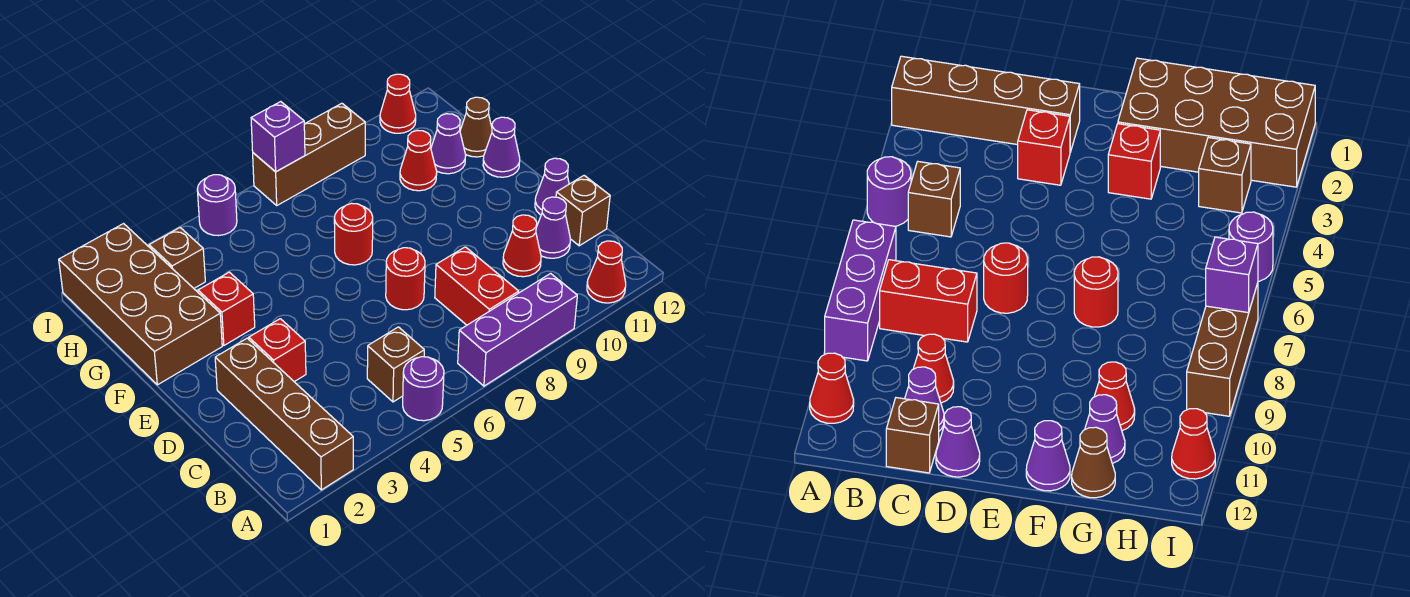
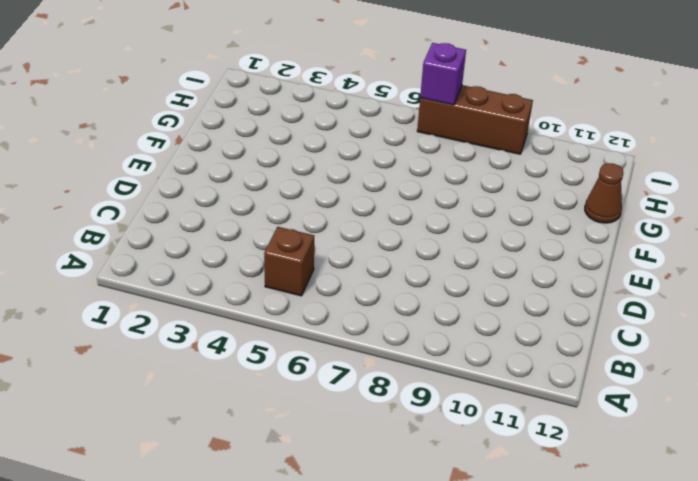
none -> brown brick A2:D2 level 1
none -> purple round brick A5 level 1
none -> purple brick A7:A9 level 1

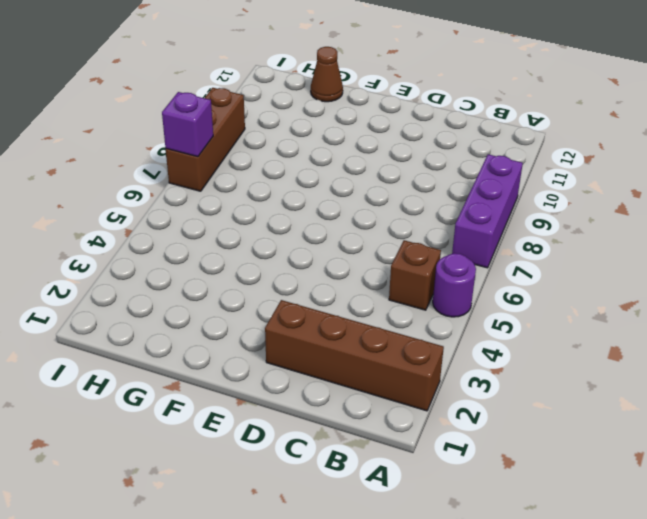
none -> red cone A11 level 1
none -> red brick B8:C8 level 1
none -> red cone C10 level 1

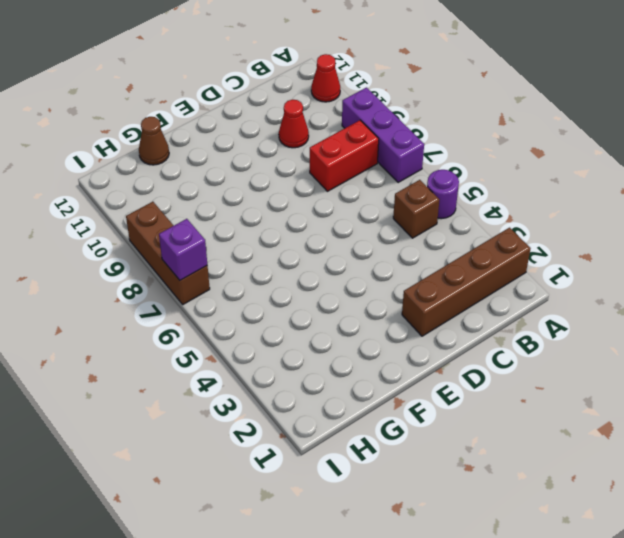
none -> purple cone C11 level 1
none -> brown brick C12 level 1
none -> red brick D3 level 1

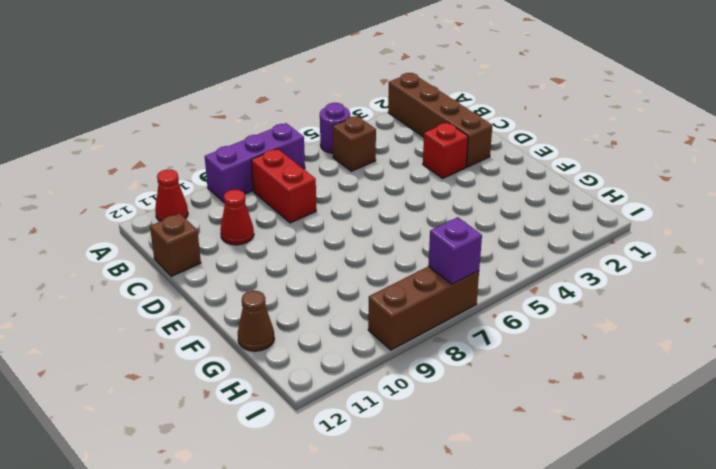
none -> purple cone C11 level 1
none -> red round brick D7 level 1
none -> purple cone D12 level 1

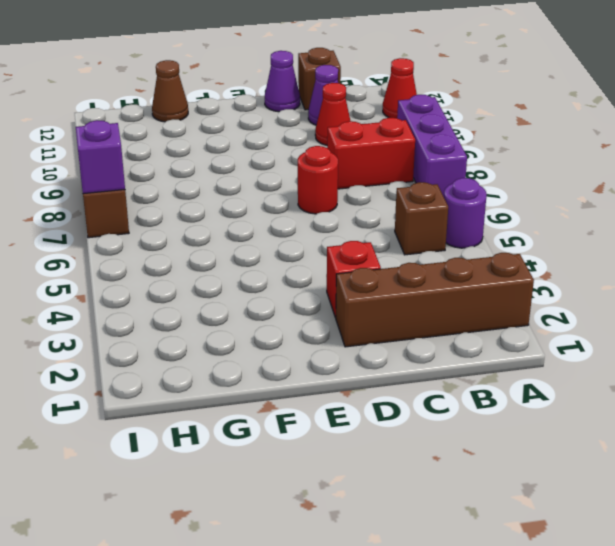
none -> brown brick F1:I2 level 1
none -> red brick F3 level 1
none -> red round brick F7 level 1

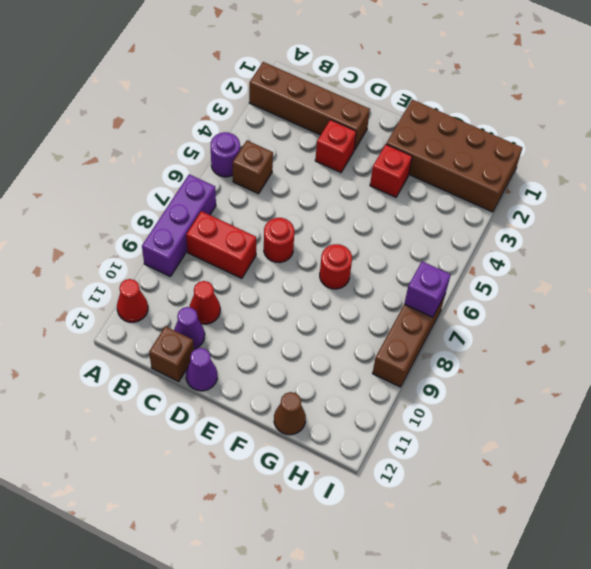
none -> purple cone F12 level 1
none -> red cone G10 level 1
none -> purple cone G11 level 1

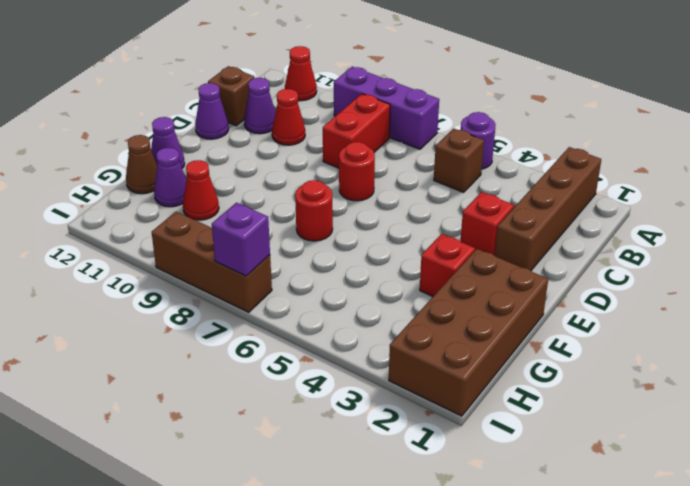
none -> brown brick H3 level 1
none -> purple round brick I5 level 1
none -> red cone I11 level 1

